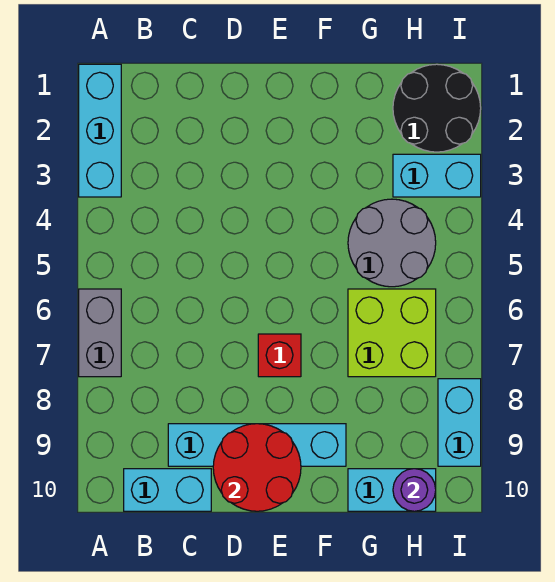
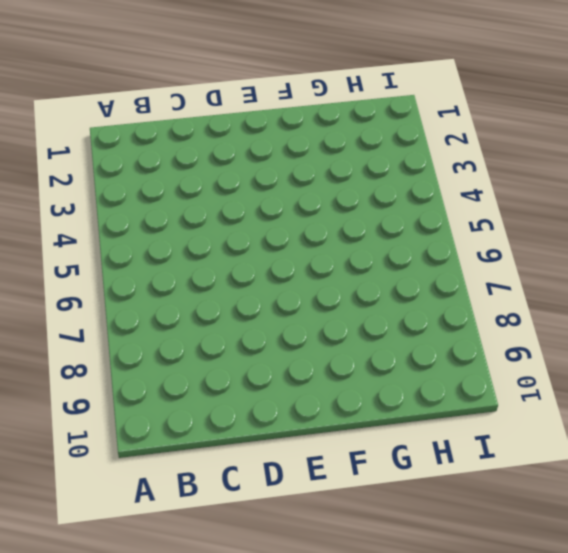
none -> cyan brick A1:A3 level 1
none -> grey brick A6:A7 level 1
none -> cyan brick B10:C10 level 1

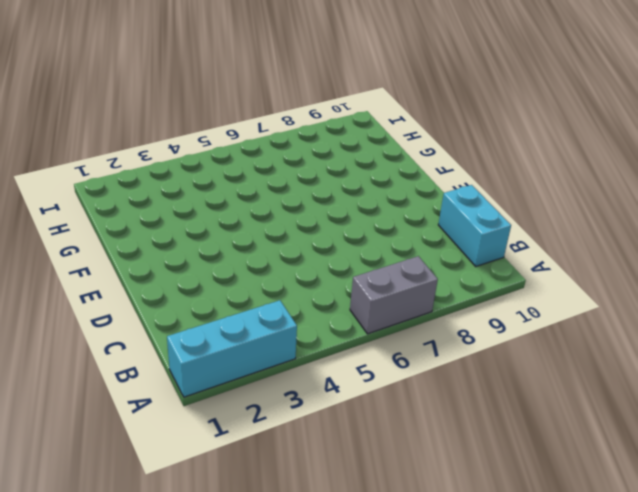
none -> cyan brick C9:F9 level 1
none -> red brick E7 level 1
none -> grey round brick G4:H5 level 1

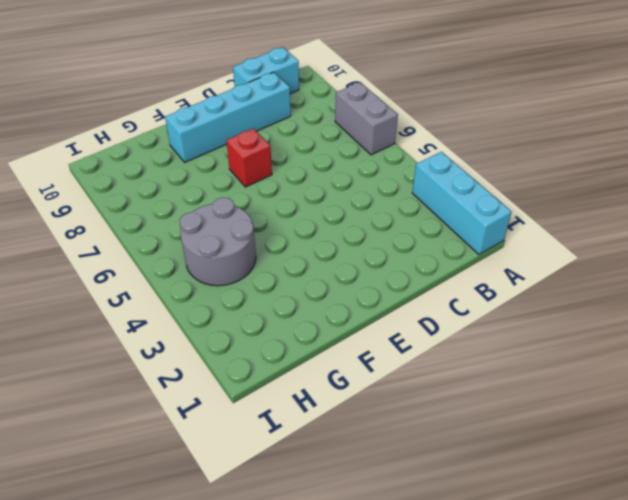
none -> lime brick G6:H7 level 1
none -> cyan brick G10:H10 level 1
none -> black round brick H1:I2 level 1

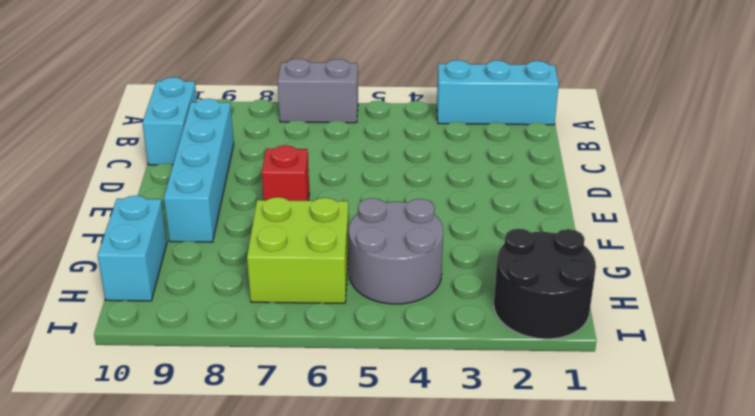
none -> cyan brick H3:I3 level 1
none -> cyan brick I8:I9 level 1
none -> red round brick D9:E10 level 2

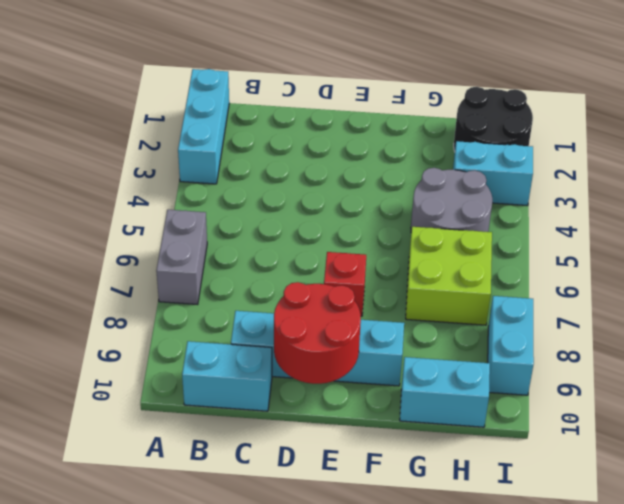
none -> purple round brick H10 level 2

